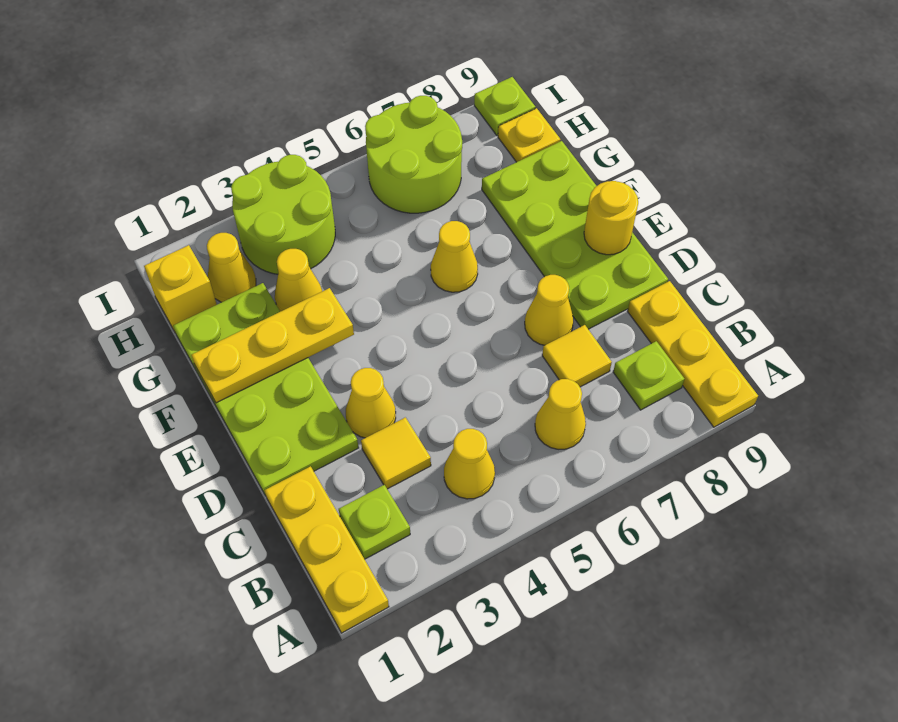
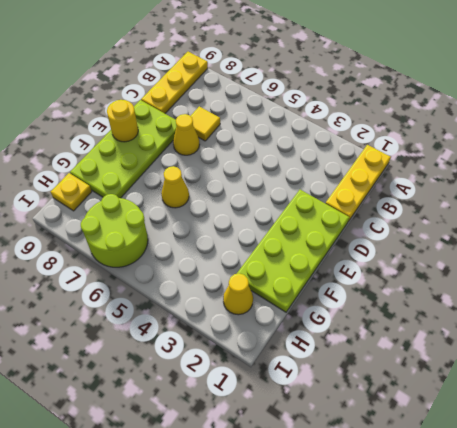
none -> lime plate B2 level 1
none -> yellow cone B4 level 1
none -> yellow cone B6 level 1

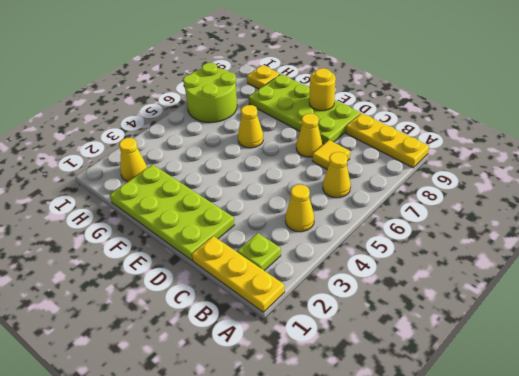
none -> lime plate B8 level 1
none -> yellow tile C3 level 1
none -> yellow cone D3 level 1

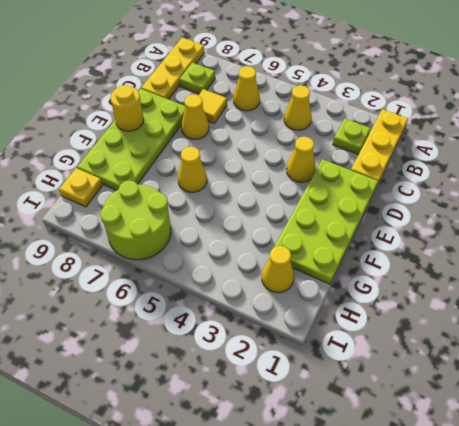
none -> yellow tile C3 level 1
none -> yellow cone G3 level 1
none -> yellow brick H1 level 1

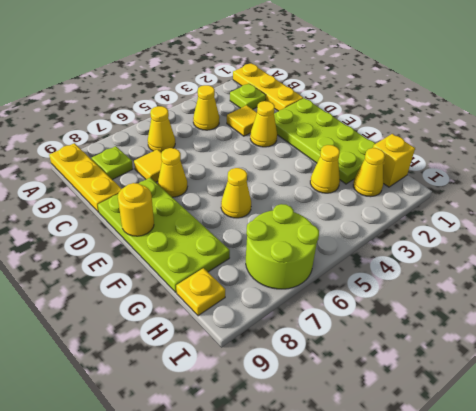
none -> lime round brick H3:I4 level 1
none -> lime plate I9 level 1
none -> yellow plate F1:F3 level 2

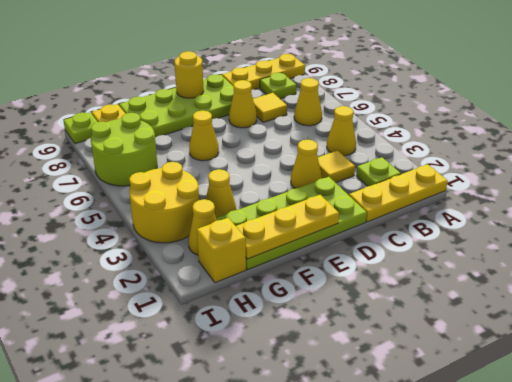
yellow plate E1:G1 level 2 -> yellow plate F1:F3 level 2
yellow round brick H3:I4 level 1 -> lime round brick H3:I4 level 1

